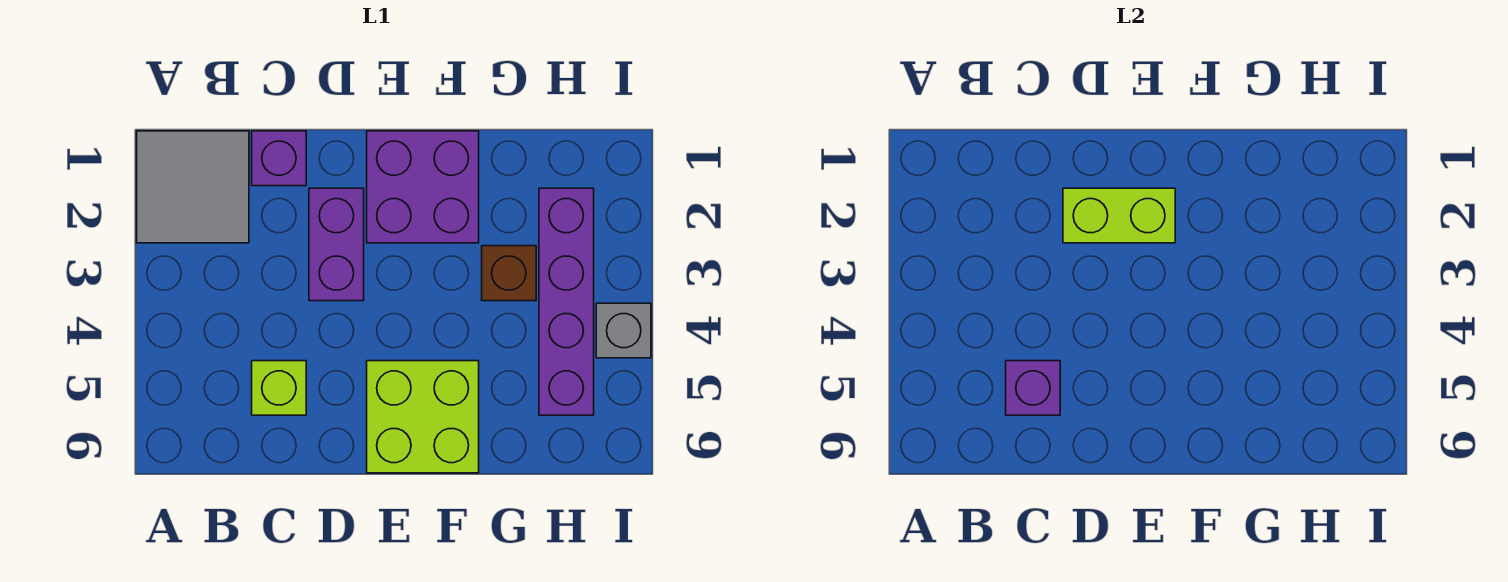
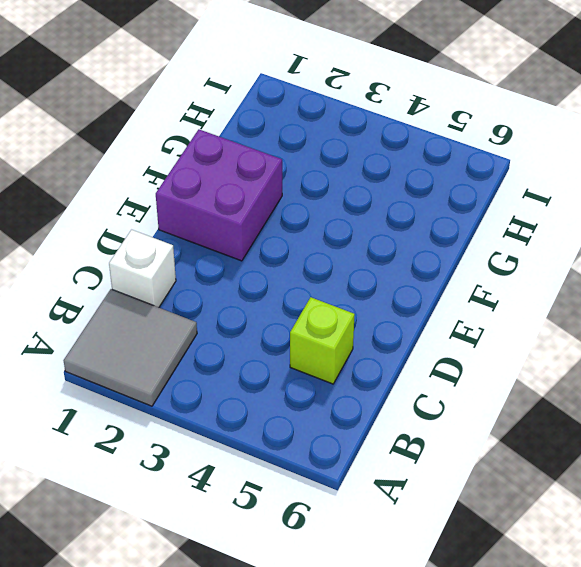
white brick C1 level 1 -> purple brick C1 level 1
none -> purple brick D2:D3 level 1
none -> lime brick E5:F6 level 1

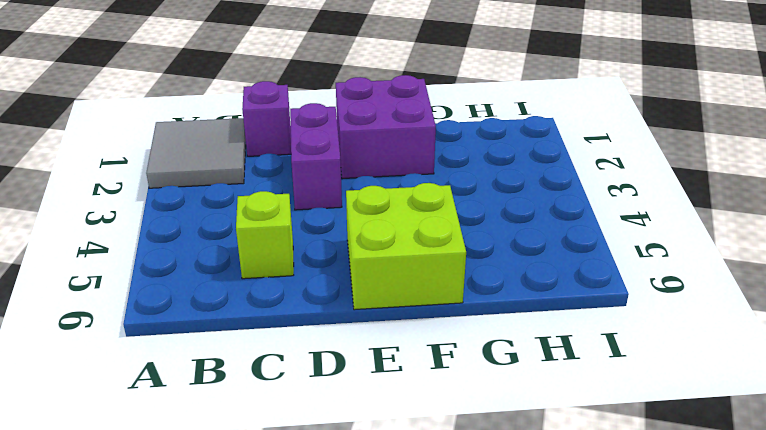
none -> brown brick G3 level 1
none -> purple brick H2:H5 level 1

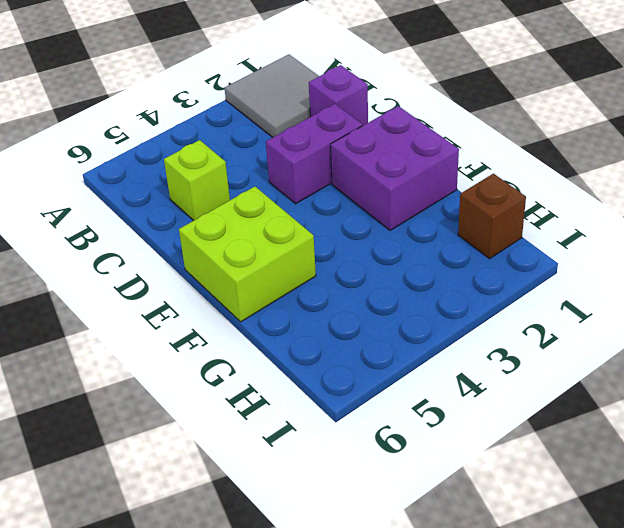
brown brick H1 level 1 -> brown brick G3 level 1
none -> purple brick H2:H5 level 1
none -> grey brick I4 level 1

